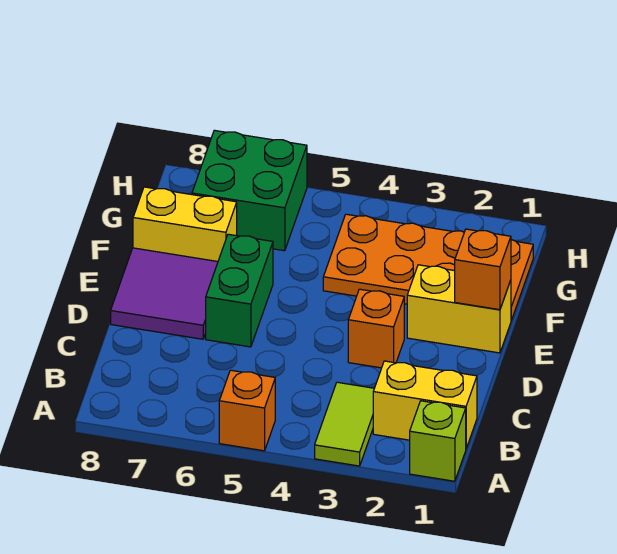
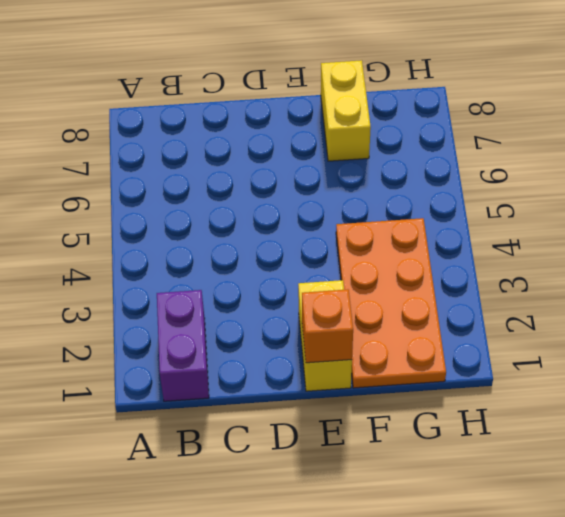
purple brick B1:B2 level 1 -> yellow brick B1:B2 level 1
none -> lime brick A1 level 1
none -> lime tile A3:B3 level 1
none -> orange brick A5 level 1

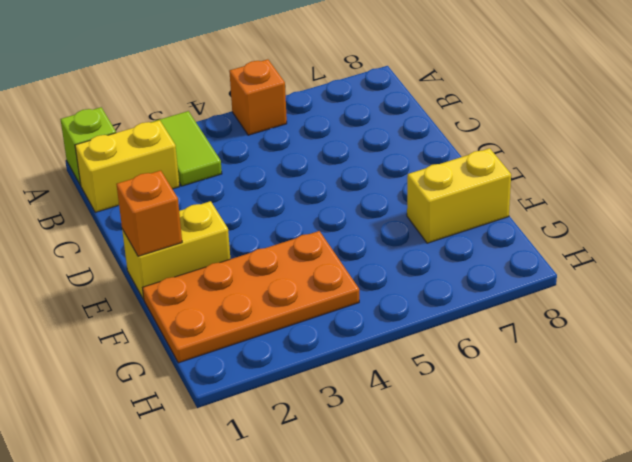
none -> orange brick D3 level 1
none -> green brick D6:E6 level 1
none -> purple tile D7:E8 level 1

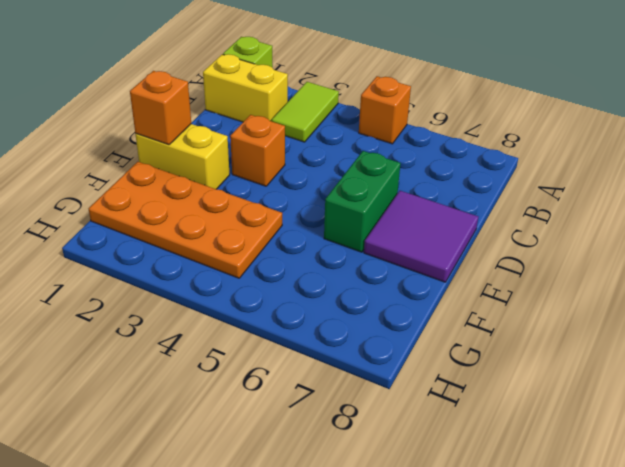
none -> yellow brick F7:F8 level 1
none -> green brick G6:H7 level 1

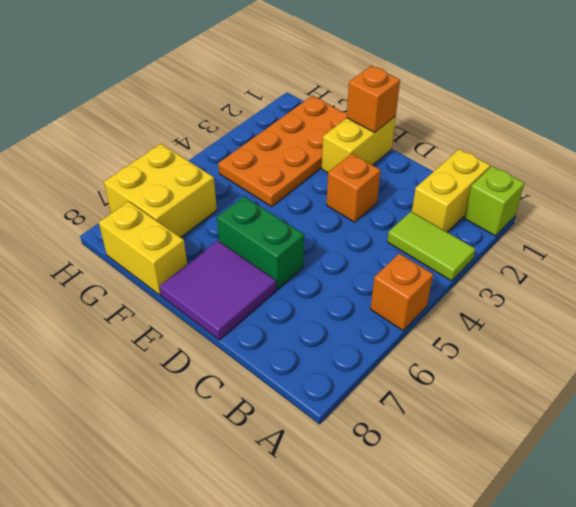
yellow brick F8:G8 level 1 -> yellow brick F7:F8 level 1
yellow brick G6:H7 level 1 -> green brick G6:H7 level 1

